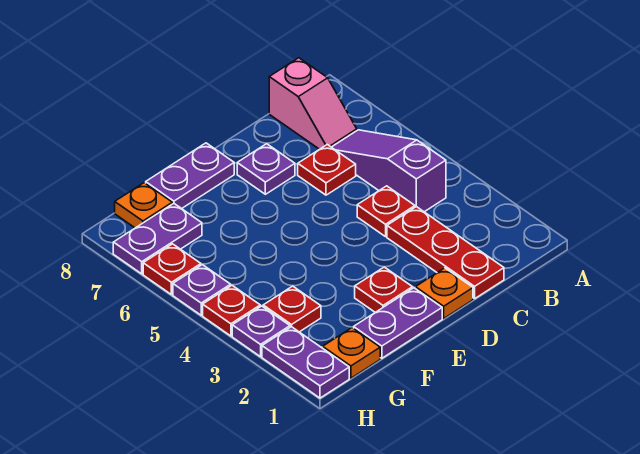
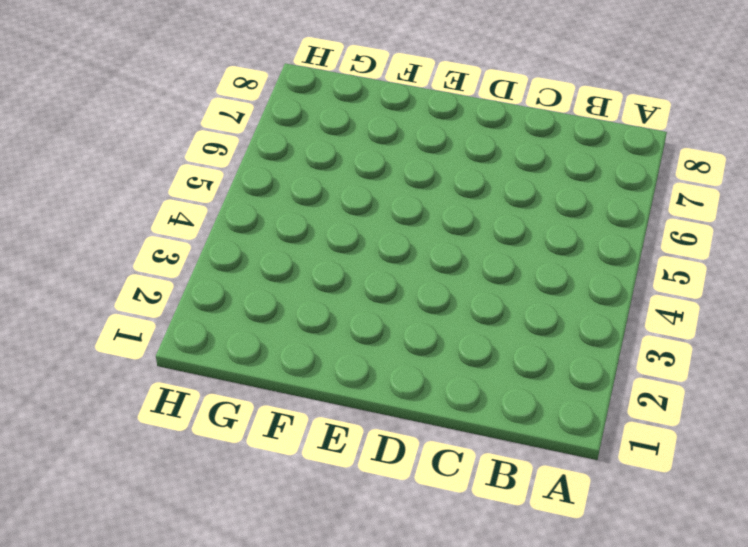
none -> purple slope B4:B6 level 1 top 4
none -> pink slope B7:B8 level 1 top 8
none -> red plate C1:C3 level 1

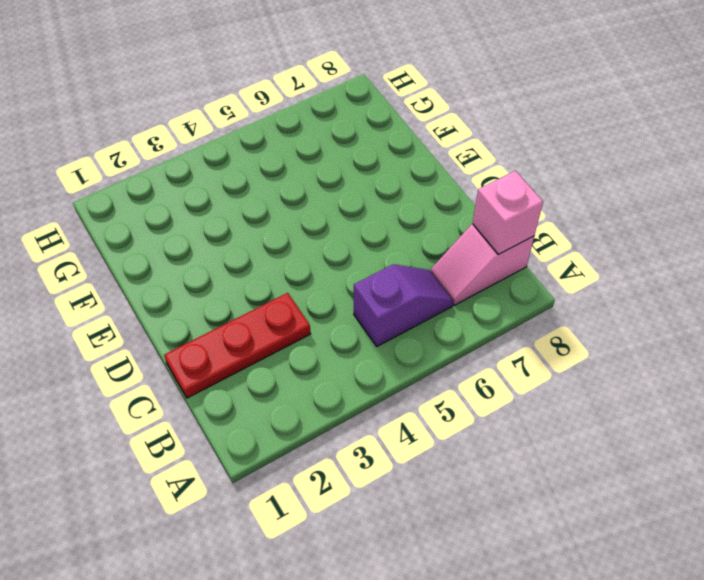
purple slope B5:B6 level 1 top 5 -> purple slope B4:B6 level 1 top 4
pink brick B8 level 2 -> none
none -> red plate C4 level 1
none -> red plate C6 level 1
none -> orange plate D1 level 1

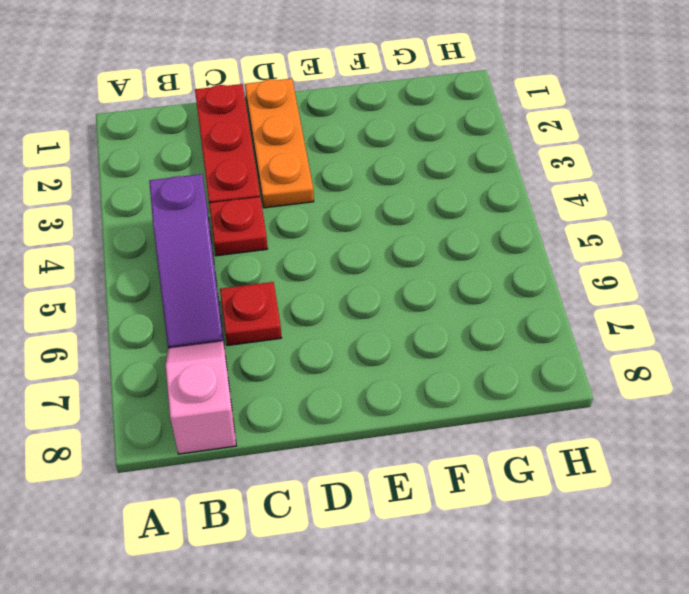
orange plate D1:D3 level 1 -> orange plate D1 level 1
none -> purple plate D7 level 1
none -> purple plate E1:F1 level 1
none -> red plate E2 level 1

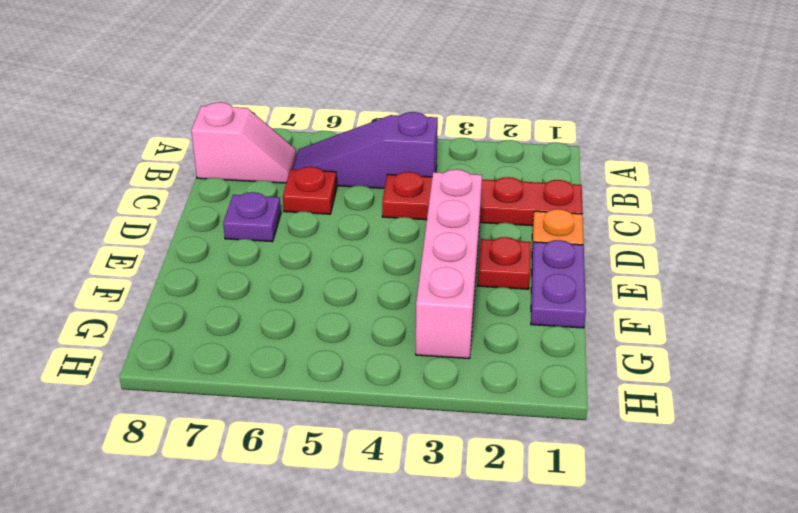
pink brick D3:G3 level 1 -> red plate G3 level 1
none -> purple plate E8:F8 level 1
none -> orange plate G1 level 1
none -> purple plate G7:H7 level 1

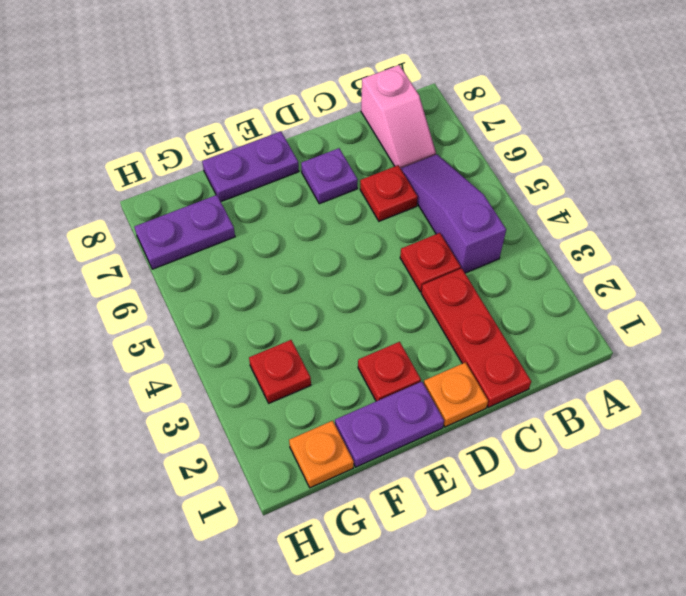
none -> orange plate G8 level 1
none -> purple plate H1:H2 level 1
none -> purple plate H3 level 1

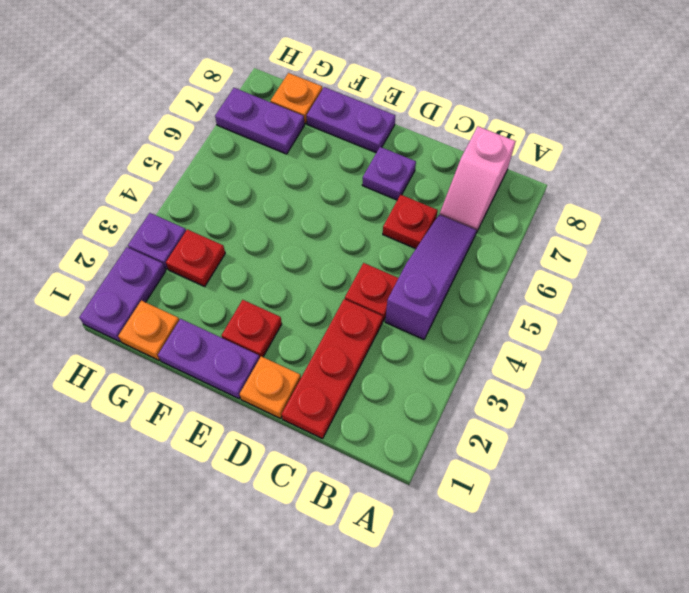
none -> red plate H4 level 1
none -> purple plate H5 level 1
none -> red plate H6 level 1

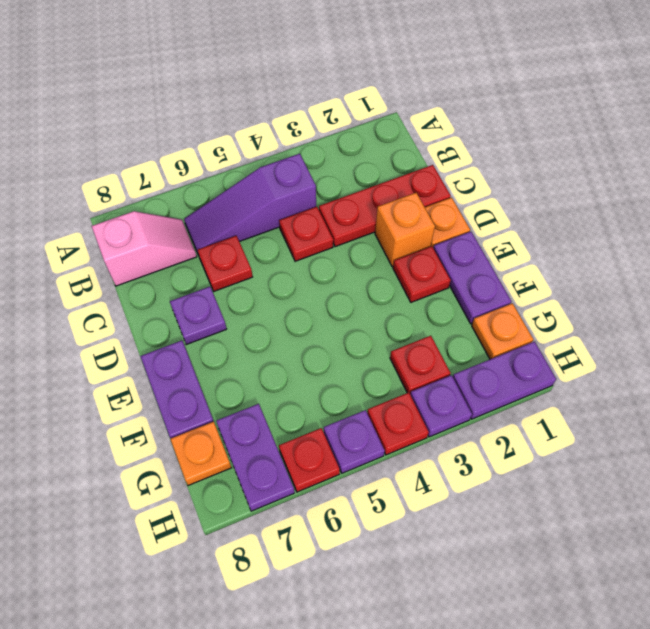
orange brick D2 level 1 -> none

